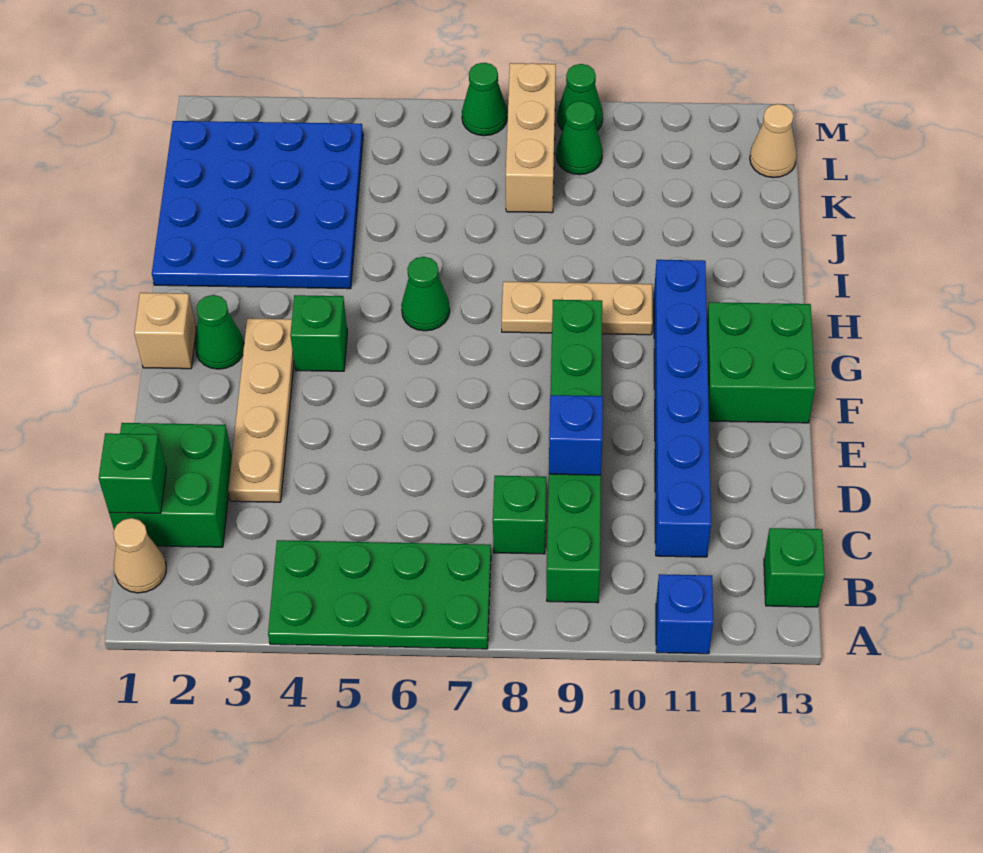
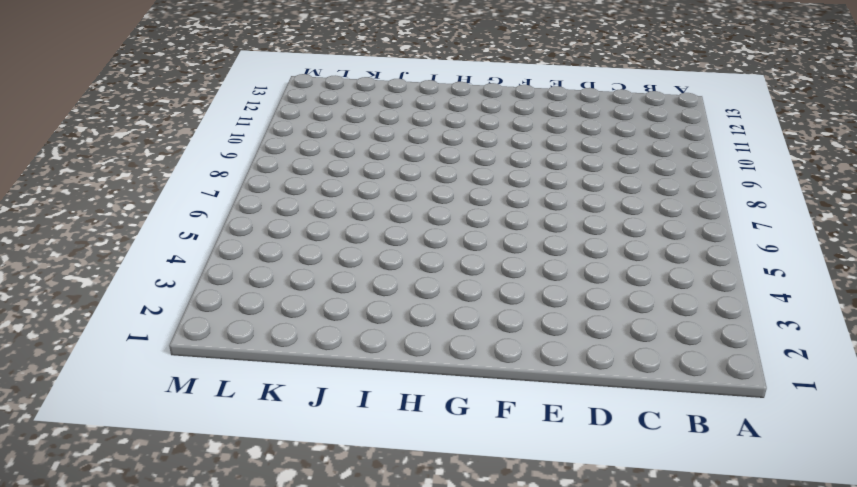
none -> green plate A4:B7 level 1
none -> blue brick A11 level 1
none -> tan cone B1 level 1

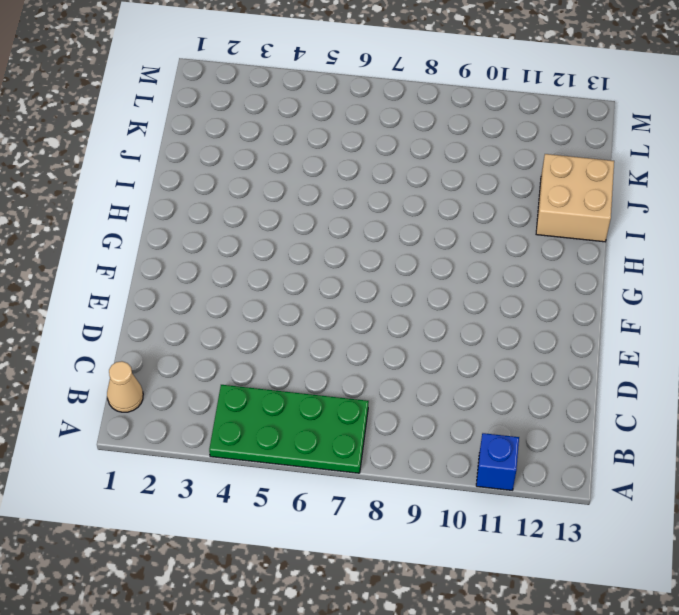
tan brick I12:J13 level 1 -> none
none -> green brick B9:G9 level 1
none -> green brick B13 level 1
none -> green brick C1:D2 level 1

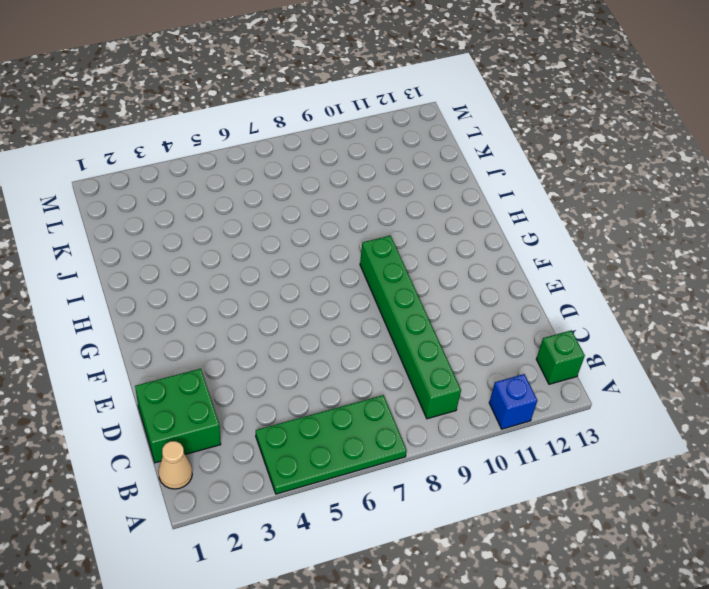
none -> green brick C8 level 1
none -> blue brick C11:H11 level 1
none -> tan plate D3:G3 level 1

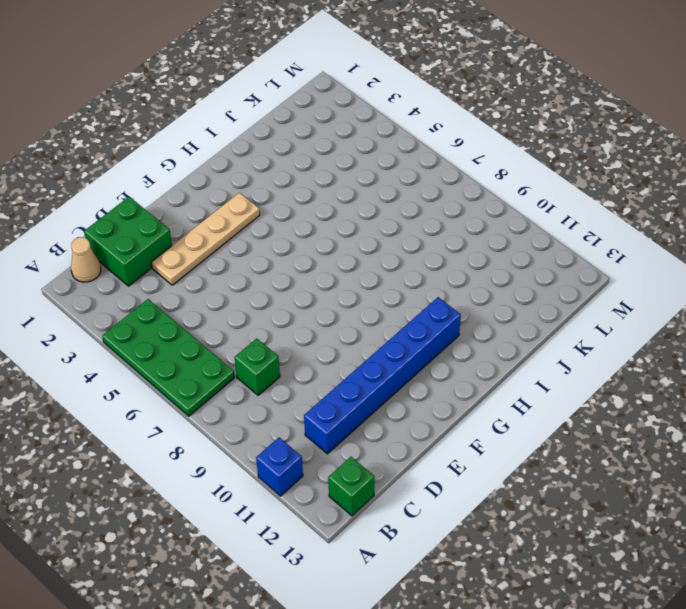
none -> green brick B9:G9 level 1
none -> green brick F12:G13 level 1
none -> tan brick G1 level 1

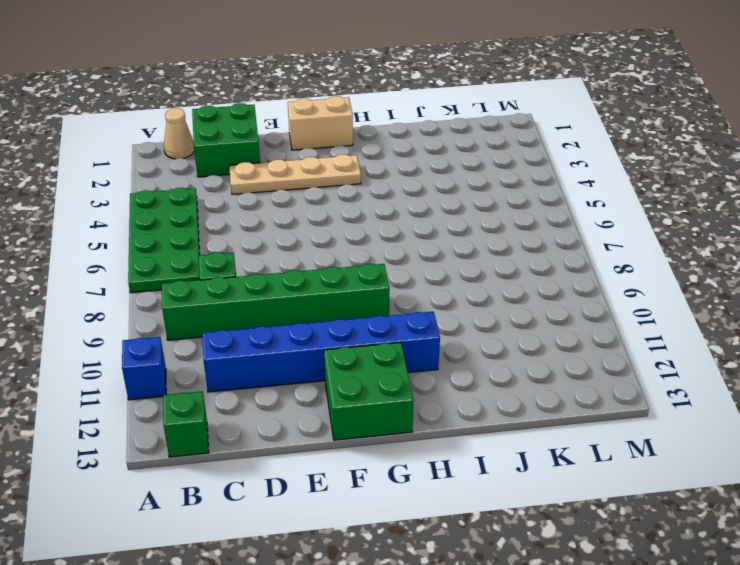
tan brick F1:G1 level 1 -> tan brick G1 level 1
none -> green cone G2 level 1
none -> green brick G4 level 1
none -> green cone H6 level 1

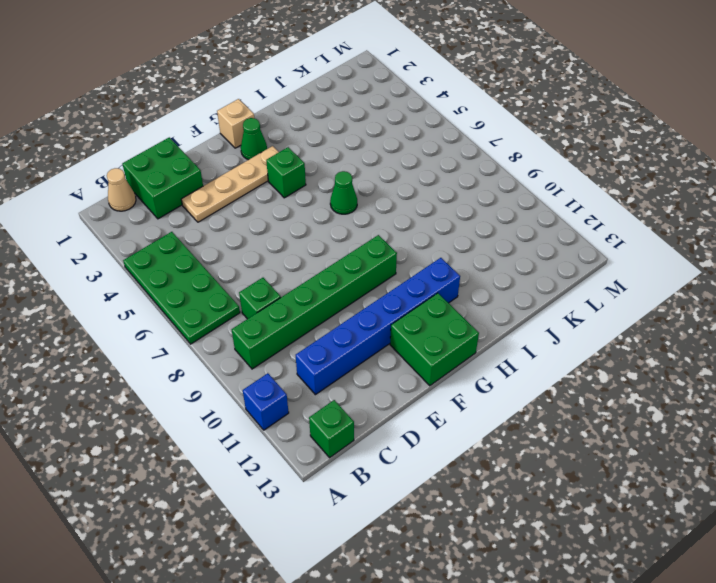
none -> tan plate H8:H10 level 1
none -> blue plate I1:L4 level 1
none -> tan brick K8:M8 level 1

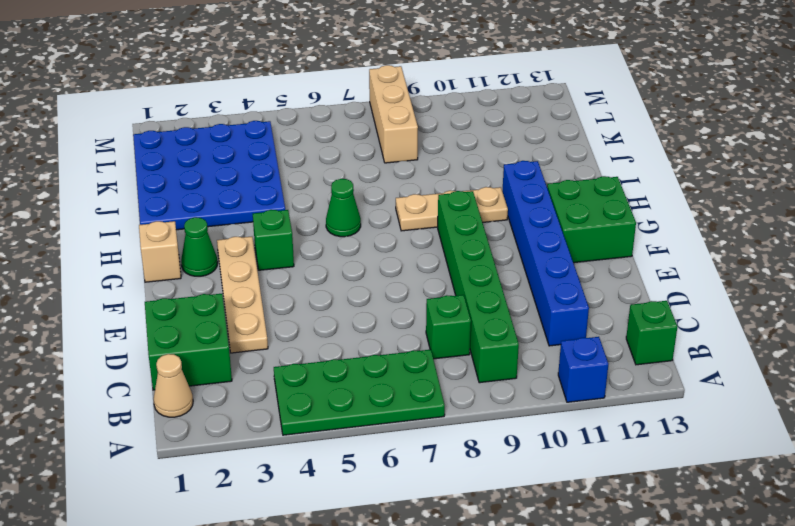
none -> green cone L9 level 1
none -> tan cone L13 level 1
none -> green cone M7 level 1

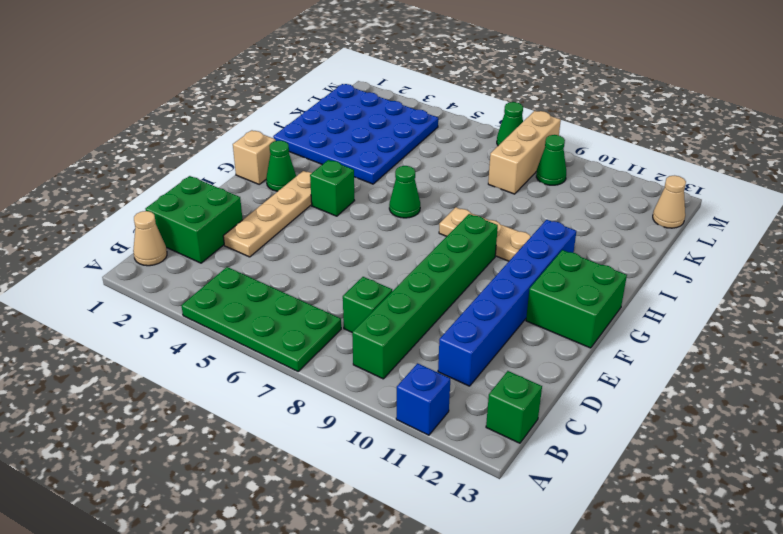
none -> green cone M9 level 1
none -> green brick C1 level 2
none -> blue brick D9 level 2

